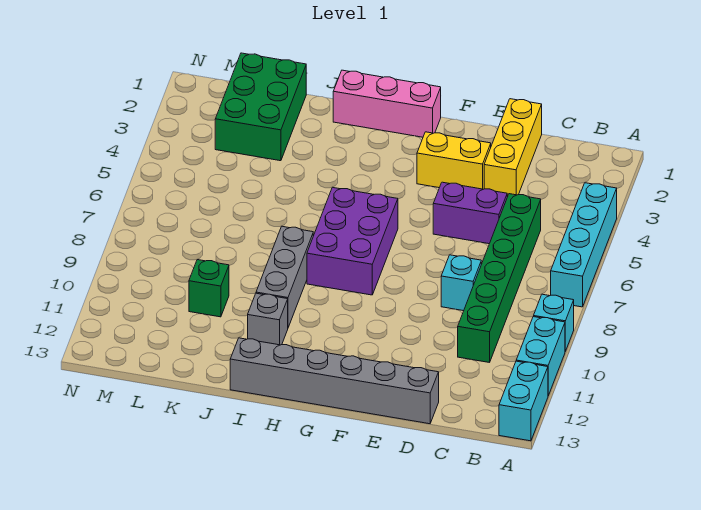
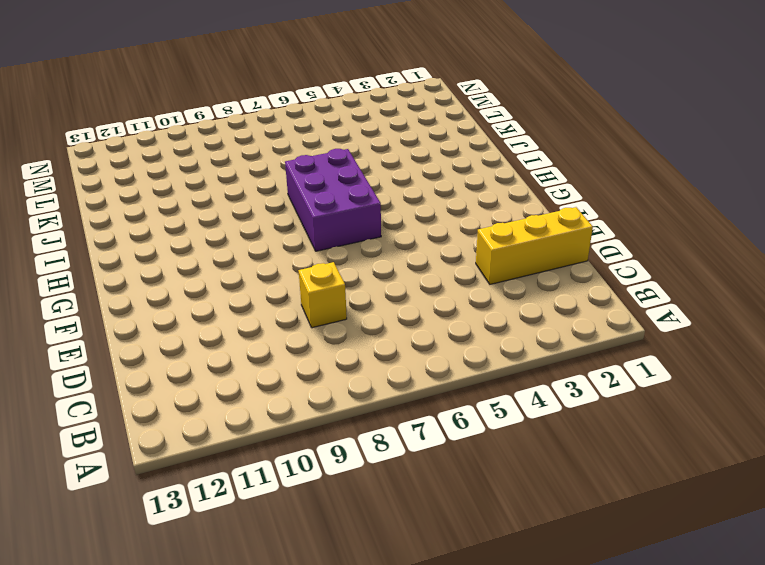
yellow brick D8 level 1 -> cyan brick D8 level 1
purple brick G6:I7 level 1 -> purple brick G6:H8 level 1
none -> cyan brick A4:A7 level 1
none -> cyan brick A9 level 1
none -> cyan brick A10:A11 level 1

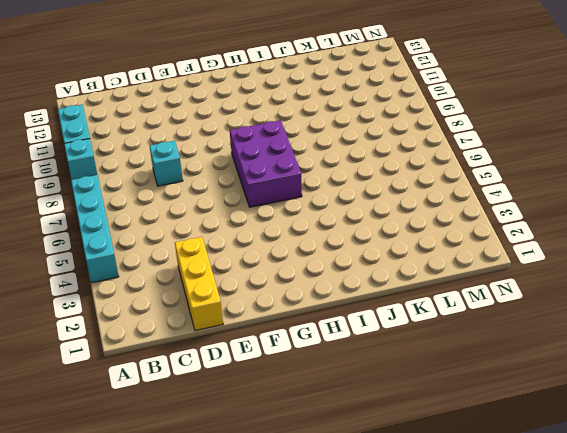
none -> cyan brick A12:A13 level 1
none -> green brick C5:C10 level 1
none -> purple brick D5:E5 level 1

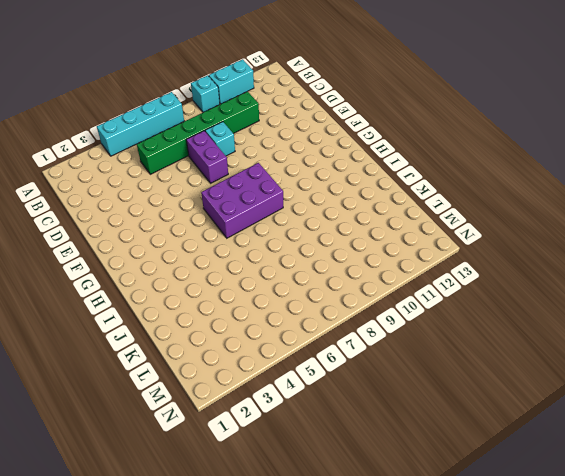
purple brick D7:E7 level 1 -> purple brick D5:E5 level 1
none -> cyan brick A12:A13 level 1
none -> yellow brick D1:D3 level 1
none -> grey brick D13:I13 level 1

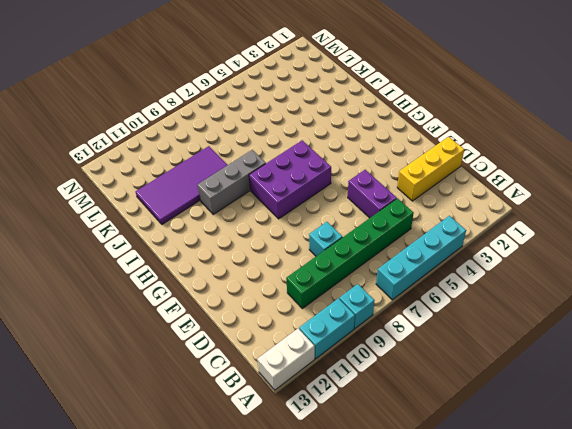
white brick A12:A13 level 1 -> cyan brick A12:A13 level 1
purple tile J9:K12 level 1 -> green brick K10 level 1
none -> grey brick D13:I13 level 1
none -> yellow brick E3:F3 level 1
none -> pink brick G1:I1 level 1

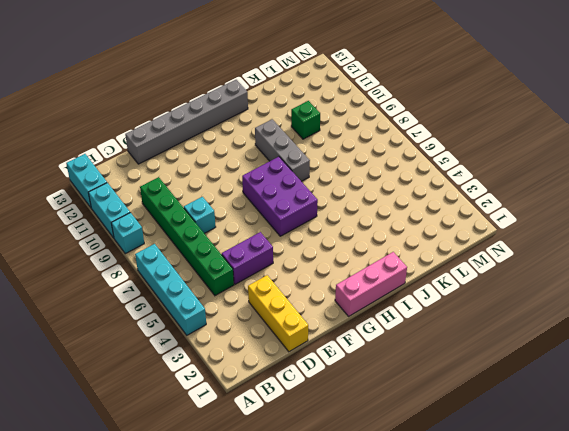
none -> yellow brick E3:F3 level 1
none -> grey brick I11 level 1
none -> green brick K1:L3 level 1

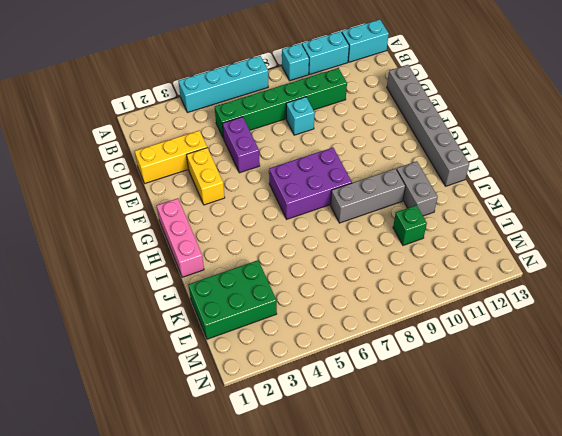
grey brick I11:J11 level 1 -> grey brick I11 level 1

